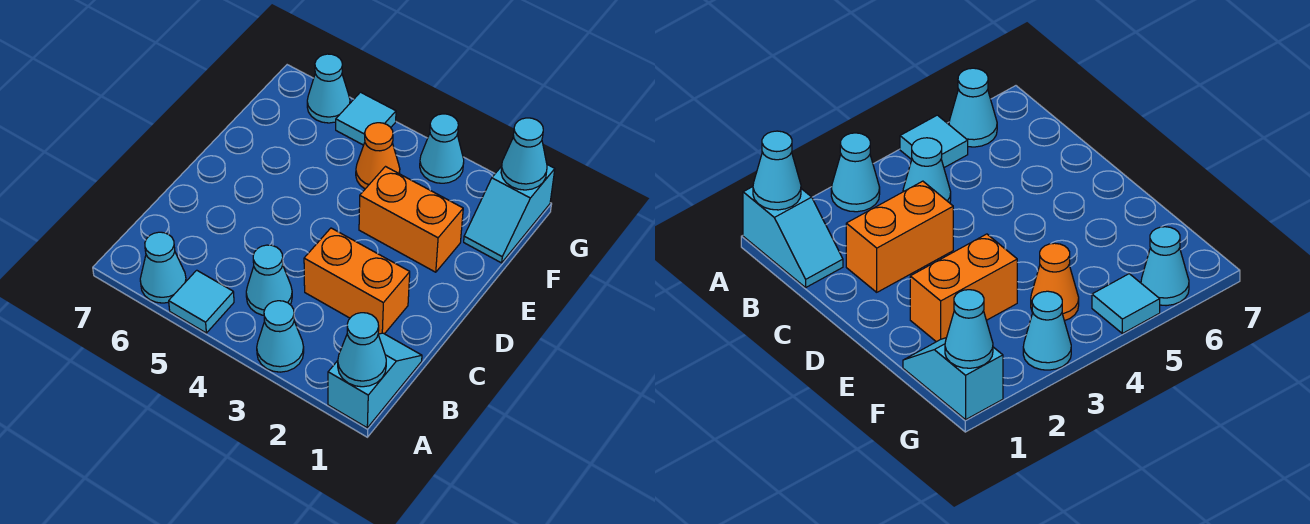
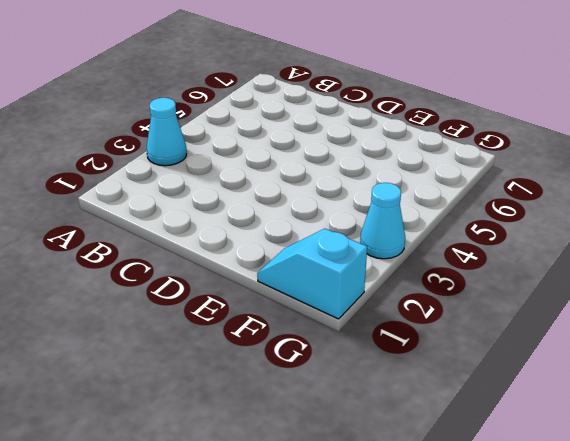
none -> cyan slope A1:B1 level 1 top A
none -> cyan tile A5 level 1
none -> cyan cone A6 level 1

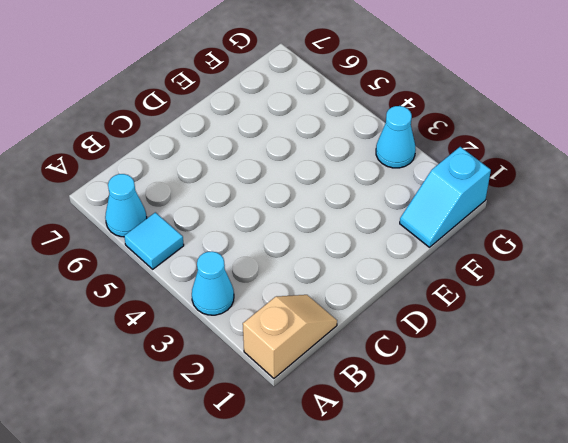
tan slope A1:B1 level 1 top A -> cyan slope A1:B1 level 1 top A
none -> cyan cone B4 level 1
none -> orange brick C2:C3 level 1
none -> orange brick E2:E3 level 1

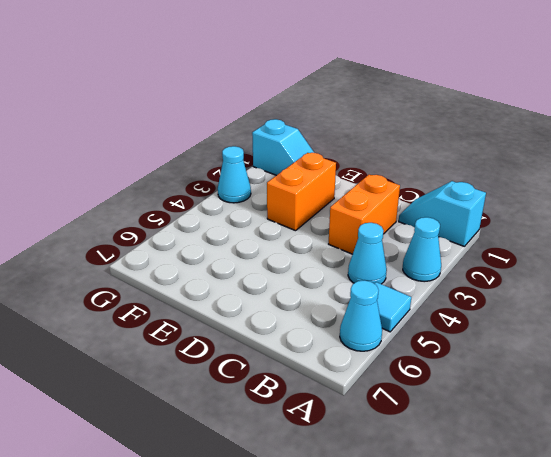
none -> orange cone F4 level 1
none -> cyan tile G5 level 1
none -> cyan cone G6 level 1

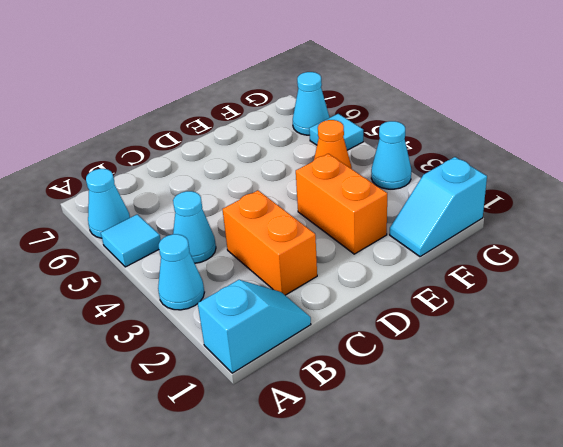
none -> cyan cone A1 level 2
none -> cyan cone G1 level 2

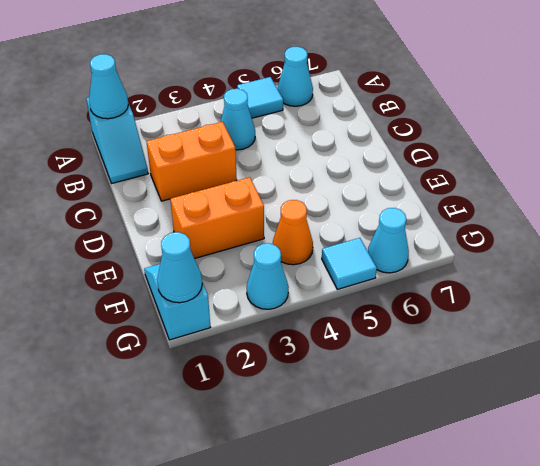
none -> cyan cone A3 level 1

